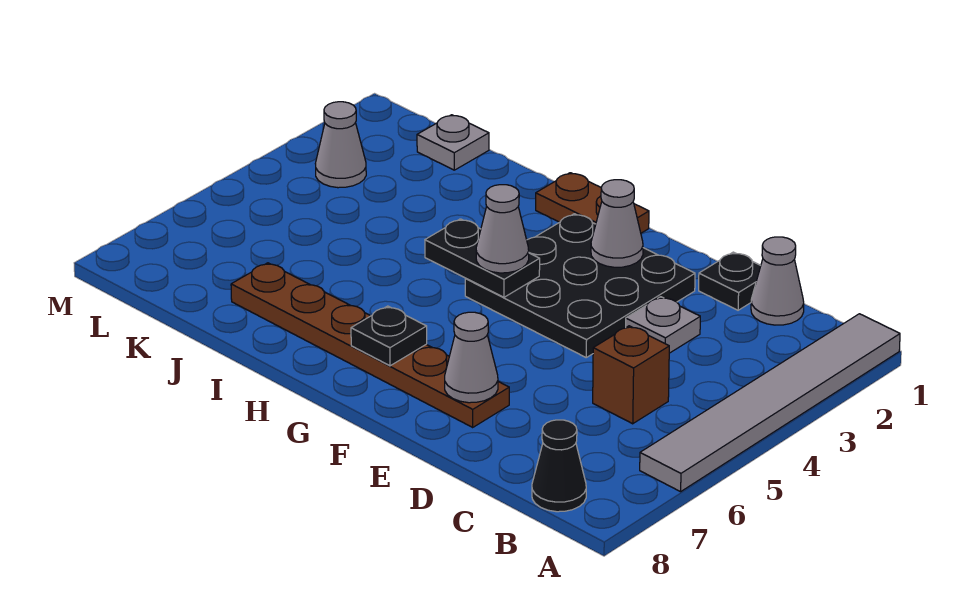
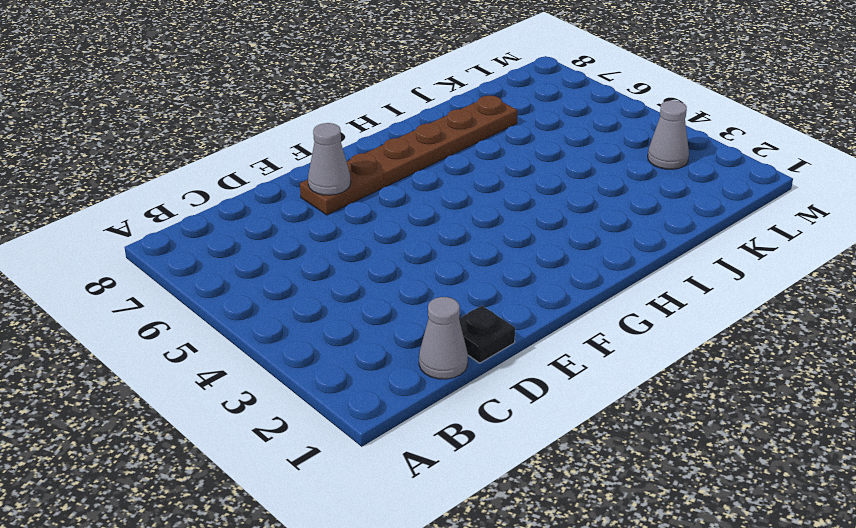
none -> grey tile A1:A6 level 1
none -> black cone B8 level 1
none -> brown brick C5 level 1

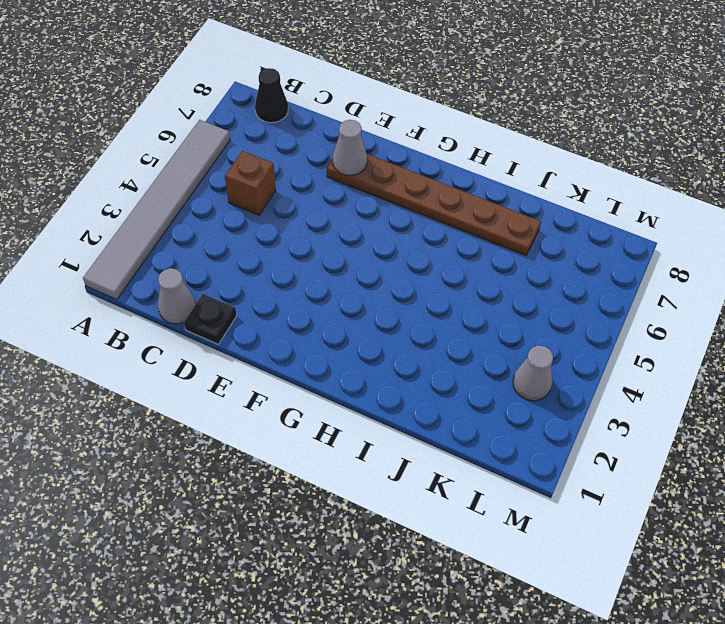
none -> grey plate D3 level 1
none -> black plate E2:G4 level 1
none -> brown plate G1:H1 level 1

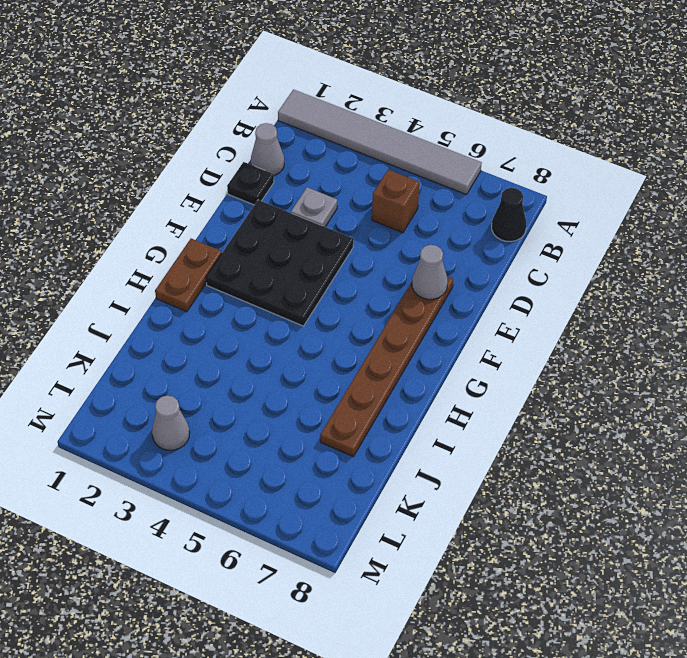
none -> grey plate K1 level 1
none -> grey cone F2 level 2
none -> black plate G4:H4 level 2

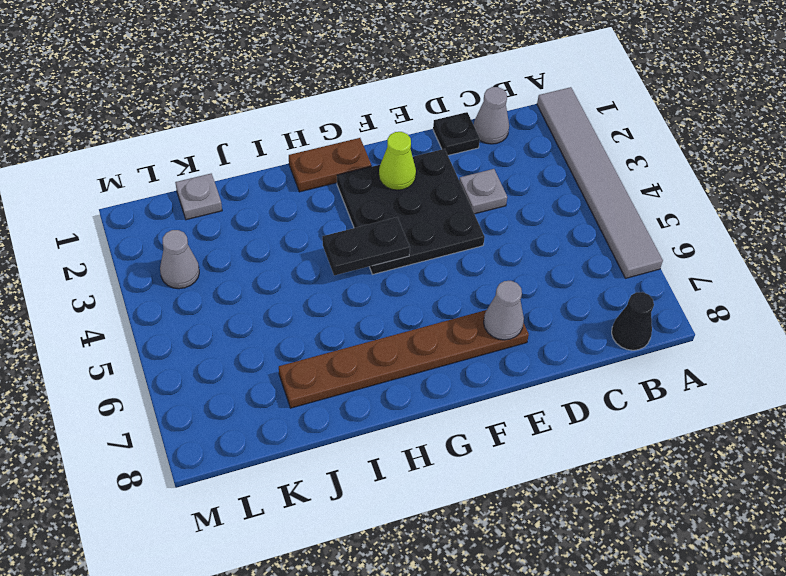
lime cone F2 level 2 -> grey cone F2 level 2
none -> brown brick C5 level 1
none -> black plate G7 level 2
none -> grey cone G4 level 3

